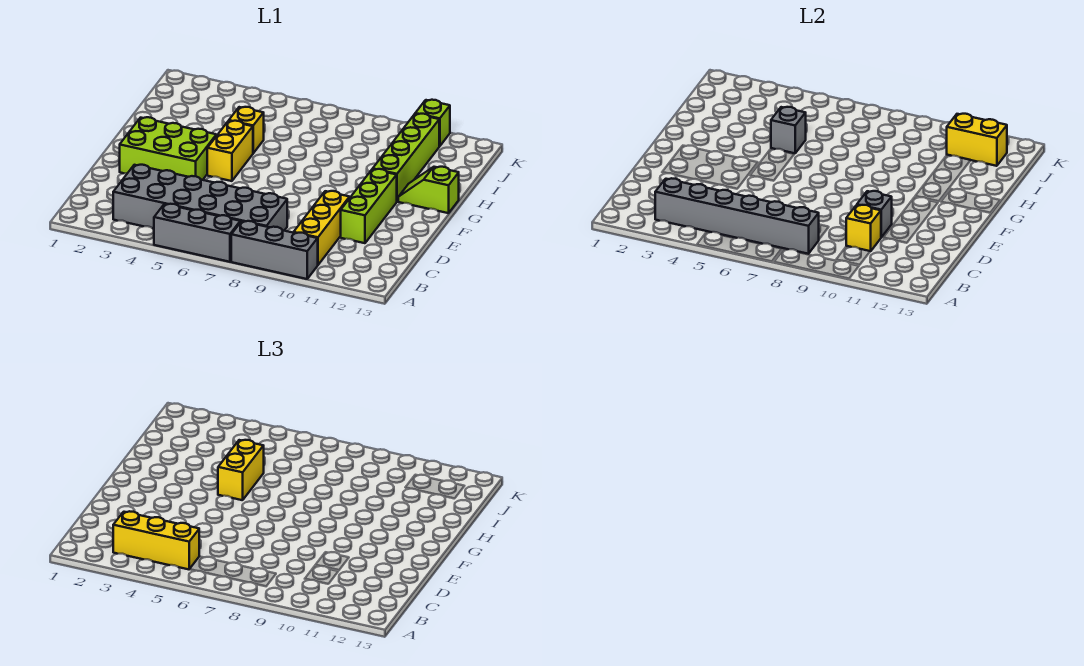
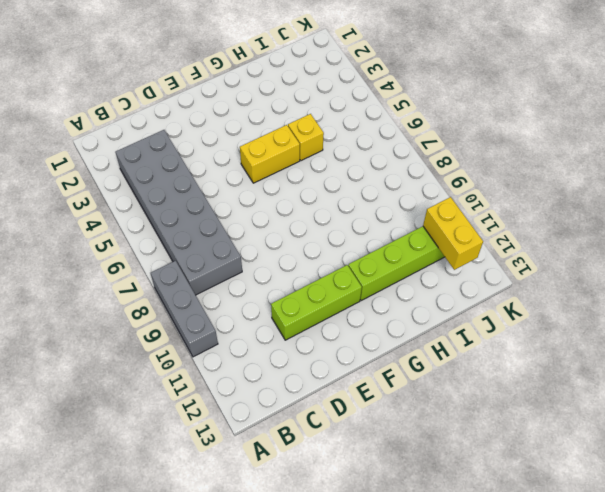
none -> grey brick A5:A7 level 1
none -> yellow brick B10:D10 level 1
none -> lime brick E2:F4 level 1

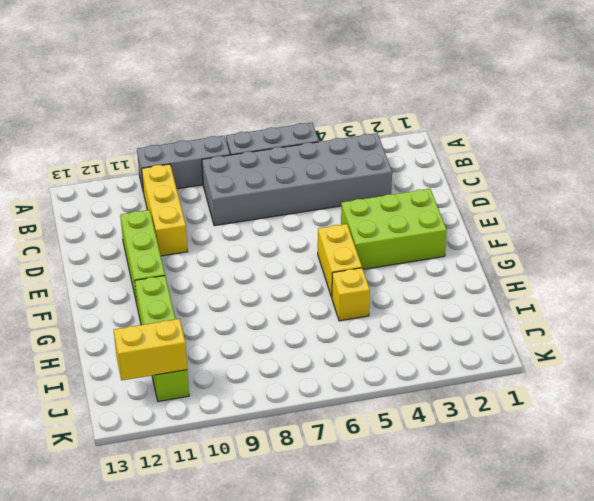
none -> lime slope G12:G13 level 1 top 13
none -> lime brick K11 level 1
none -> grey brick B3:B8 level 2

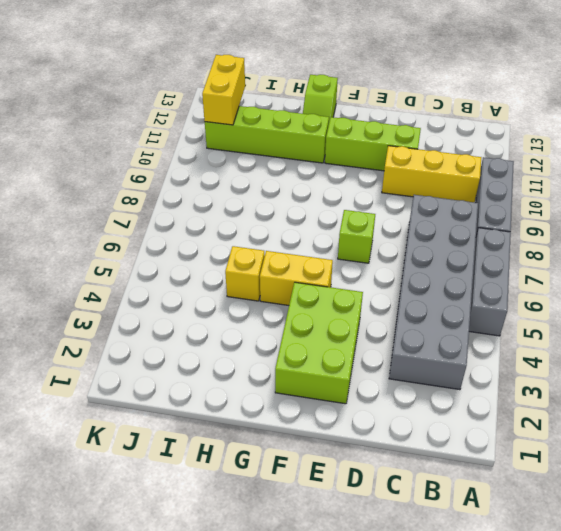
lime brick E7 level 1 -> lime brick K11 level 1
none -> grey brick B3:B8 level 2
none -> yellow brick C10 level 2
none -> grey brick D10 level 2

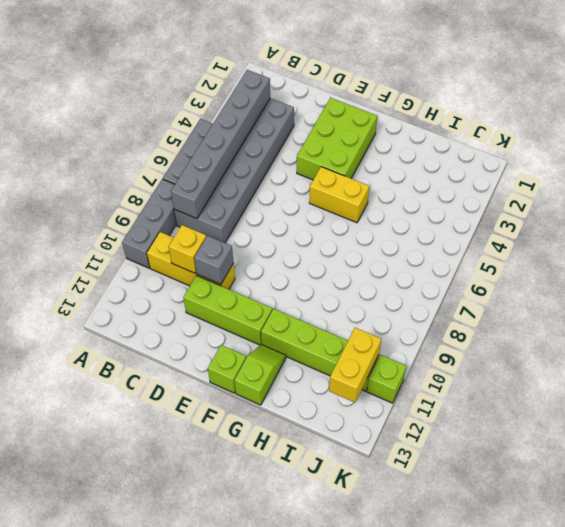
lime brick F13 level 1 -> none
none -> yellow brick H5 level 1
none -> grey brick H5 level 2
none -> yellow brick B3:B5 level 3

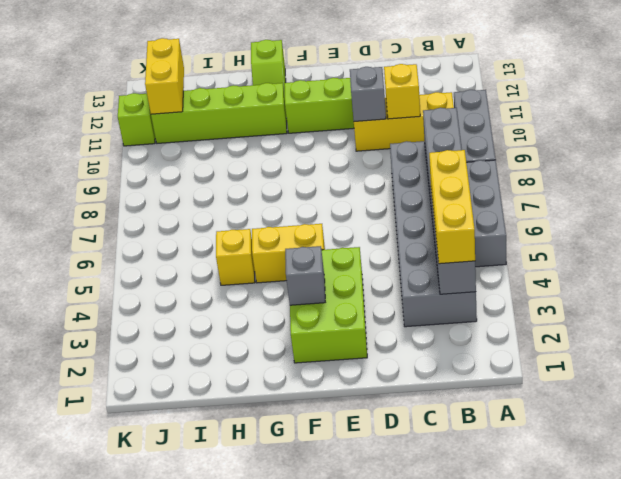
grey brick F3 level 2 -> grey brick H5 level 2
none -> yellow brick G5:H5 level 3

